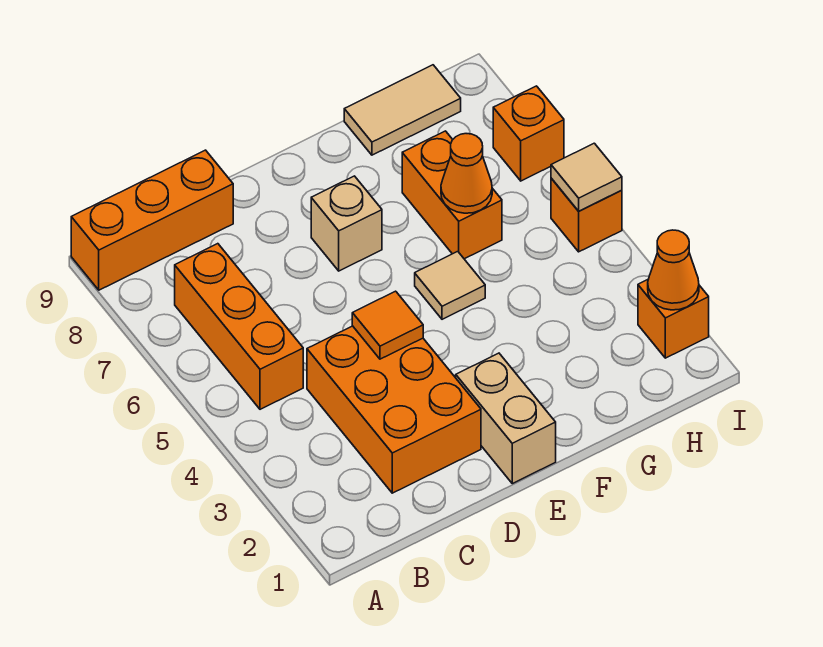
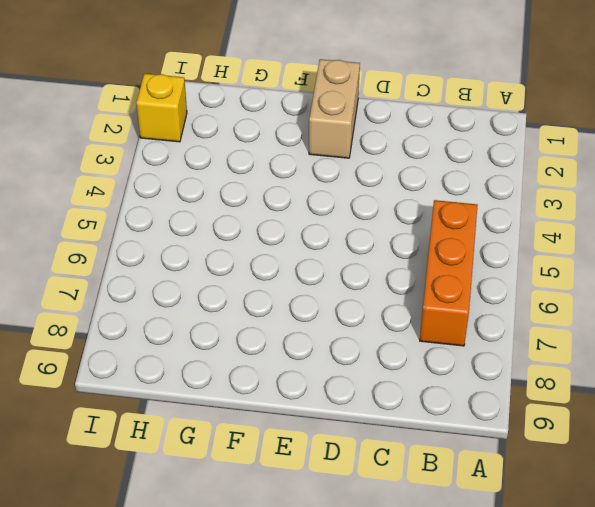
yellow brick I2 level 1 -> orange brick I2 level 1
none -> orange brick A9:C9 level 1
none -> orange brick C2:D4 level 1
none -> tan brick E7 level 1

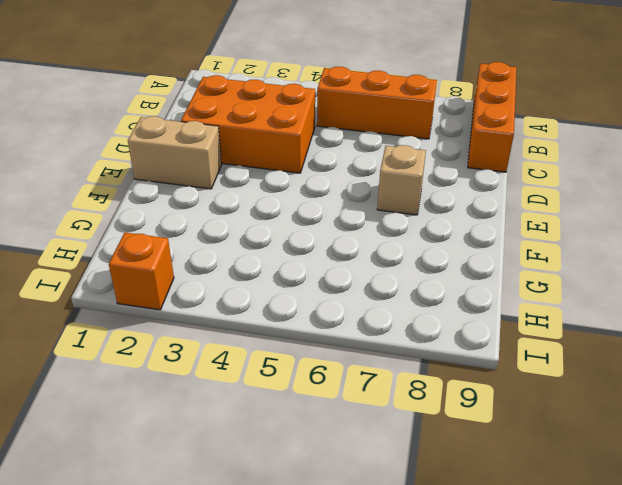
none -> tan tile F5 level 1
none -> orange brick G6:G7 level 1
none -> tan tile G9:H9 level 1

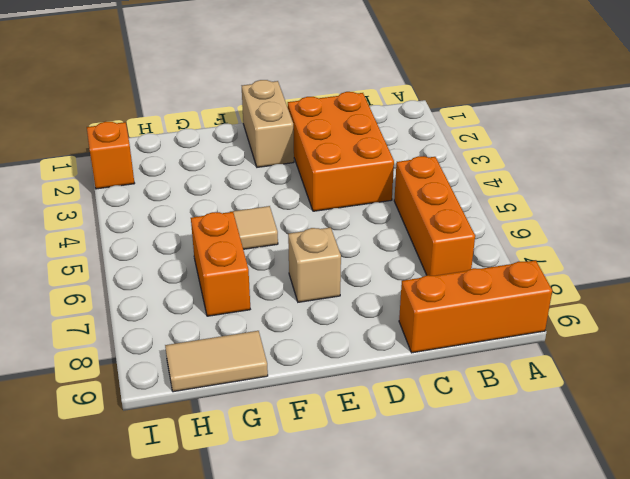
none -> orange brick I5 level 1
none -> orange brick I7 level 1
none -> orange tile D4 level 2

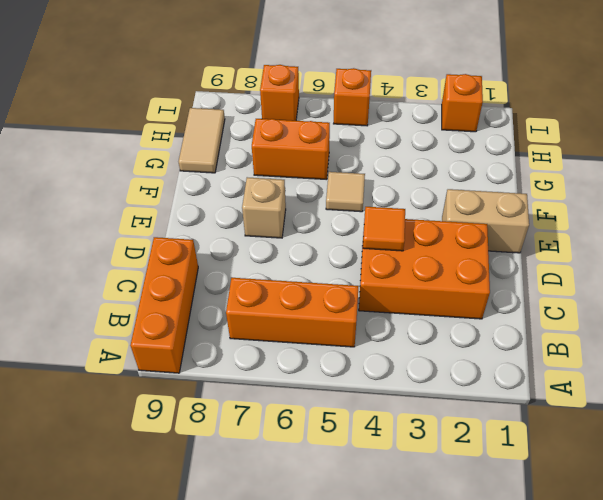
none -> orange cone G6 level 2
none -> orange cone I2 level 2
none -> tan tile I5 level 2

